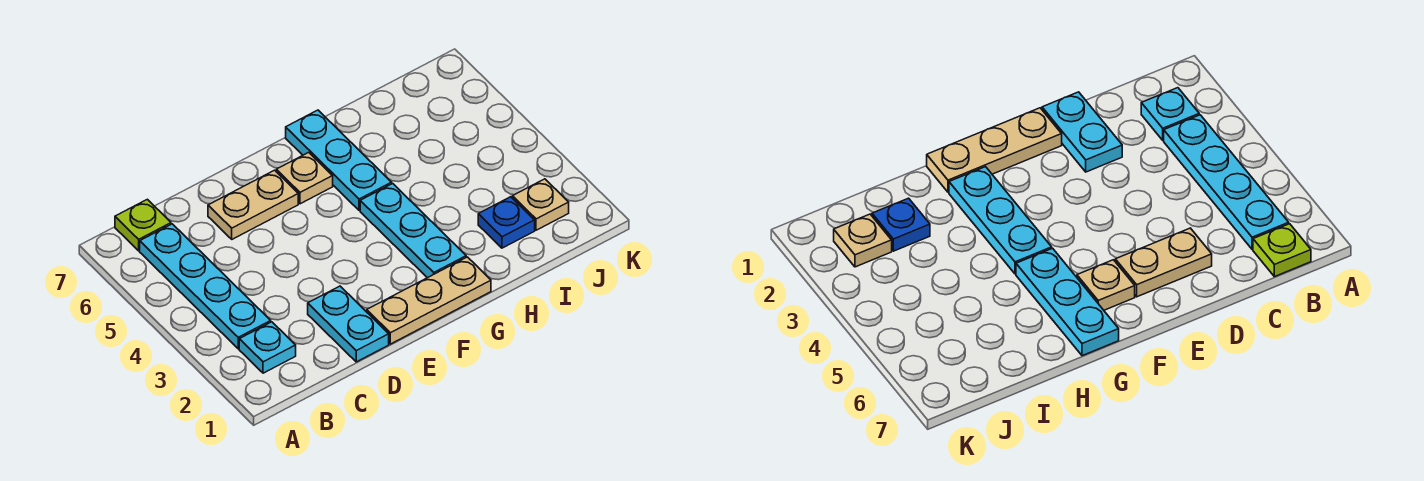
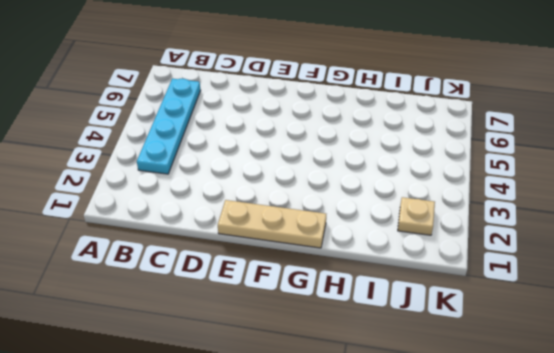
none -> cyan plate B2 level 1
none -> lime plate B7 level 1

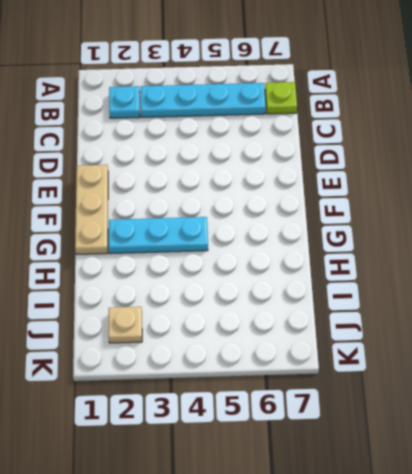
none -> cyan plate D1:D2 level 1
none -> tan plate D6:E6 level 1

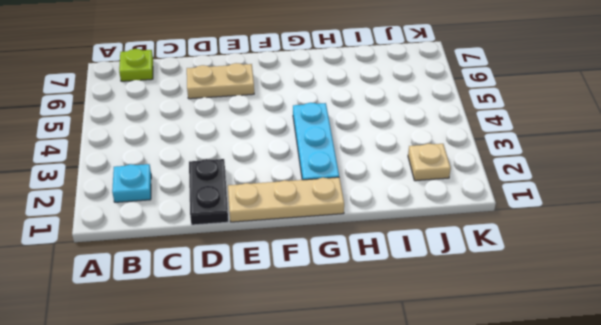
black plate D1:D2 level 1 -> cyan plate D1:D2 level 1
none -> cyan plate B3:B6 level 1
none -> tan plate F6 level 1

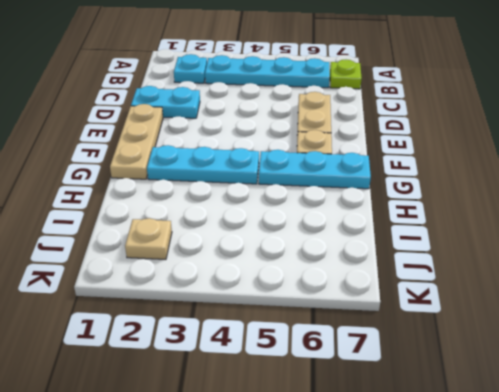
none -> blue plate I2 level 1

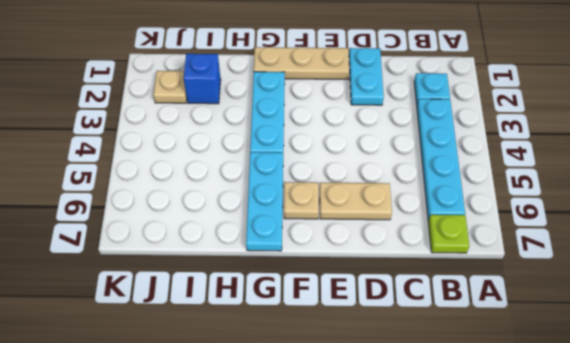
blue brick I2 level 1 -> blue plate I2 level 1

